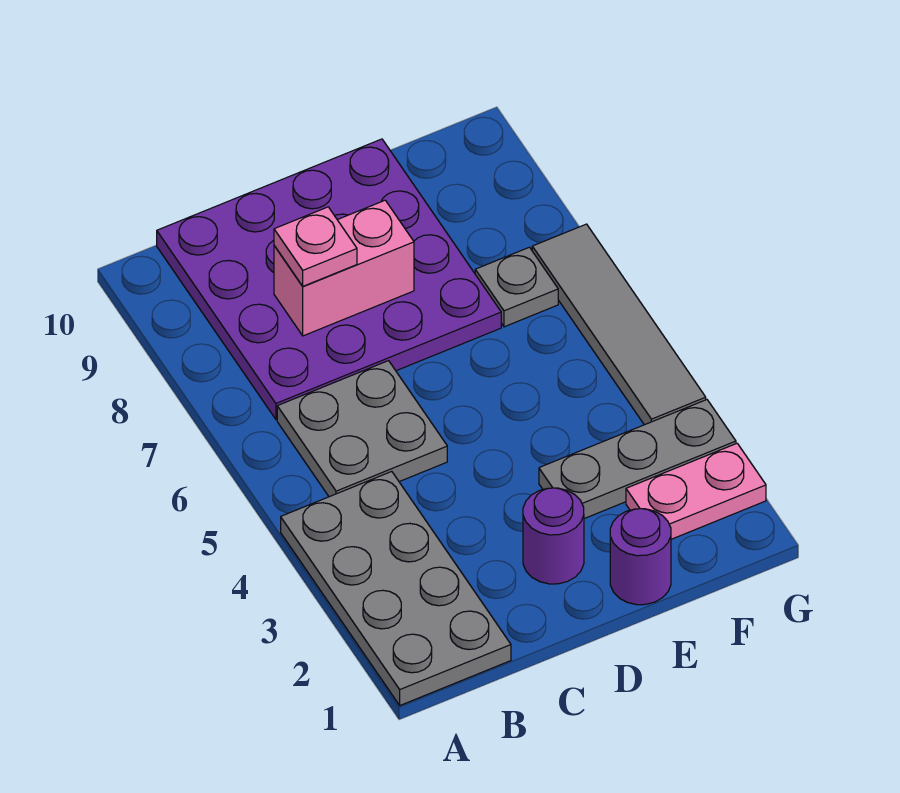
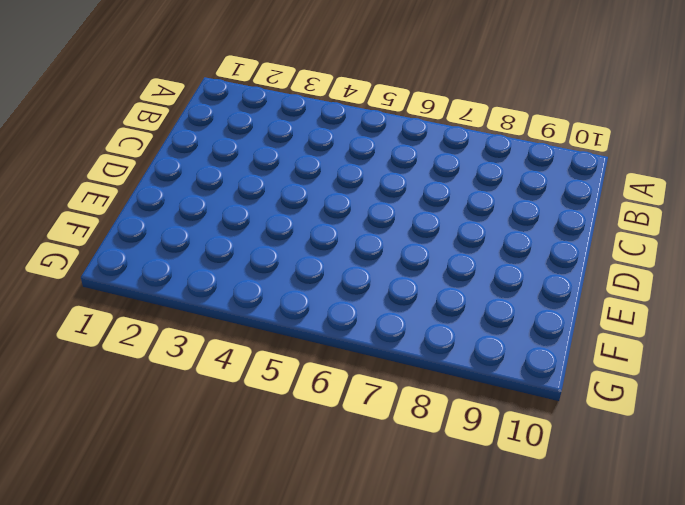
none -> grey plate A1:B4 level 1
none -> grey plate B5:C6 level 1

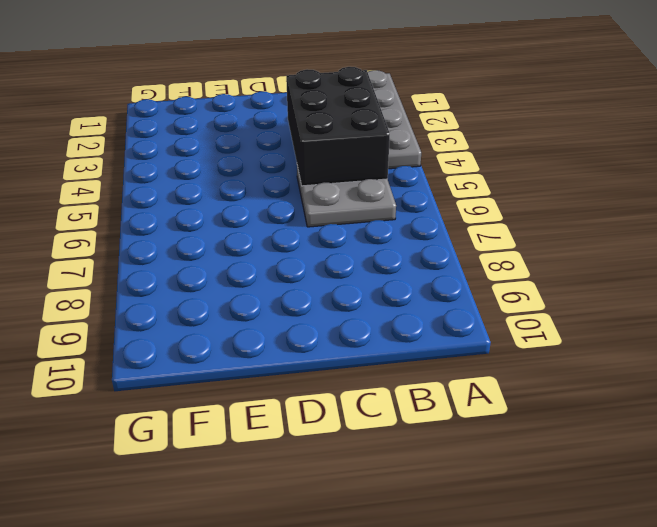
black brick B3:C5 level 2 -> none
none -> purple plate B7:E10 level 1
none -> purple round brick D2 level 1

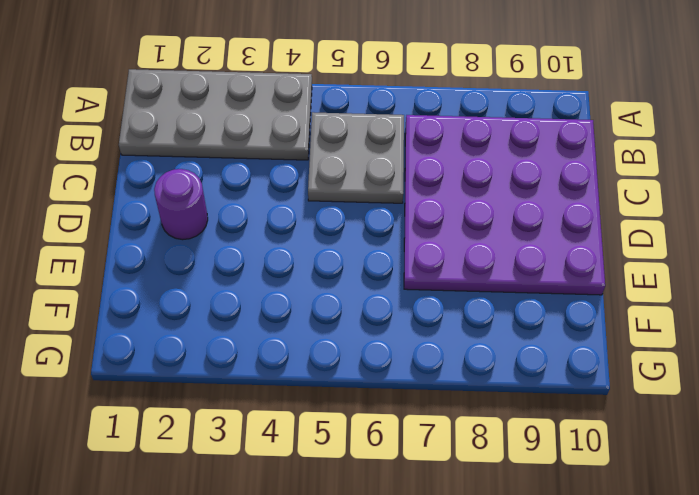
none -> purple round brick E1 level 1
none -> grey plate E3:G3 level 1

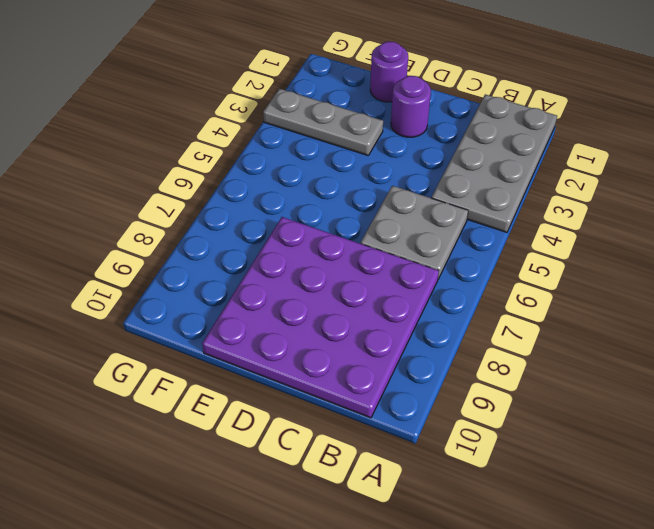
none -> pink plate F2:G2 level 1
none -> grey plate F7 level 1

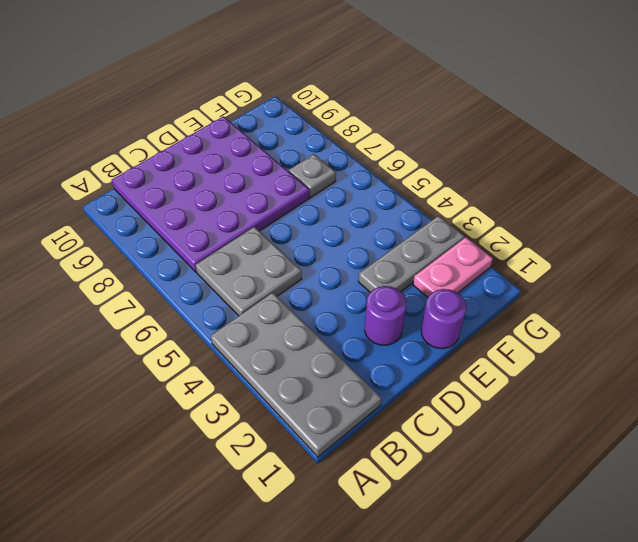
none -> grey tile G4:G7 level 1
none -> pink brick C8:D8 level 2

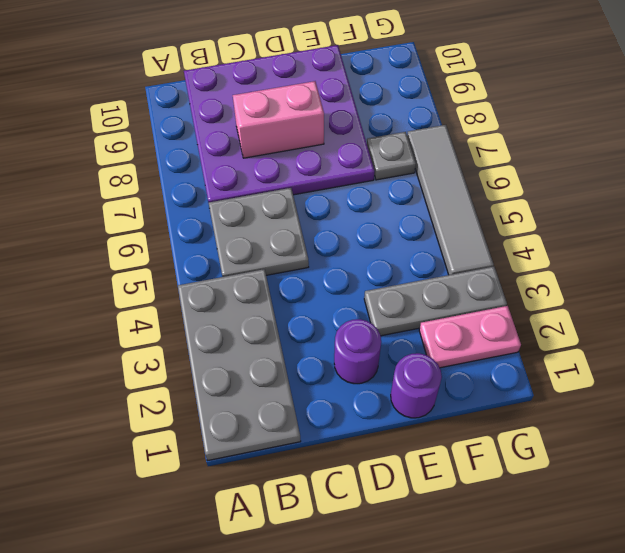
none -> pink plate C8 level 3

